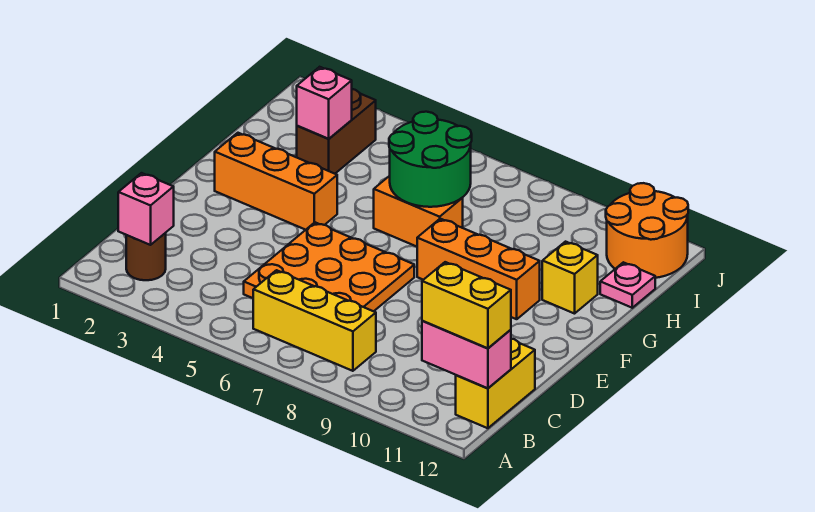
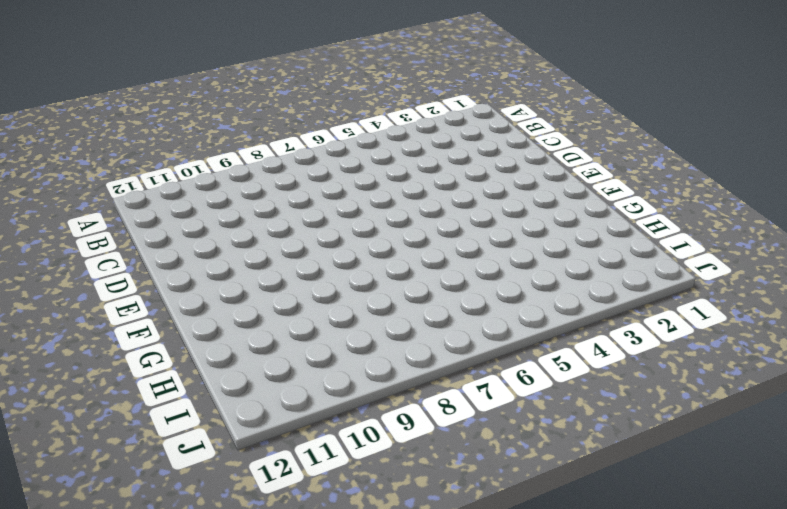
none -> brown round brick B2 level 1
none -> yellow brick B6:B8 level 1
none -> yellow brick B12:C12 level 1

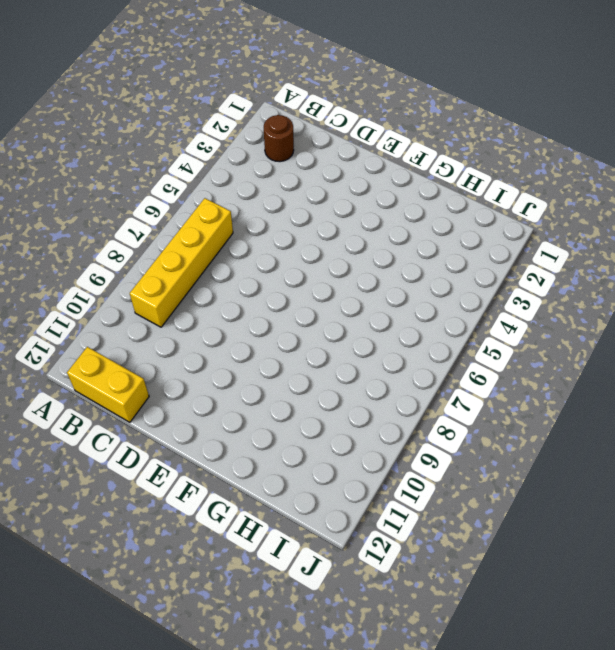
yellow brick B6:B9 level 1 -> yellow brick B6:B8 level 1
none -> orange plate C5:E7 level 1
none -> orange brick F2:F4 level 1
none -> orange brick F8:F10 level 1

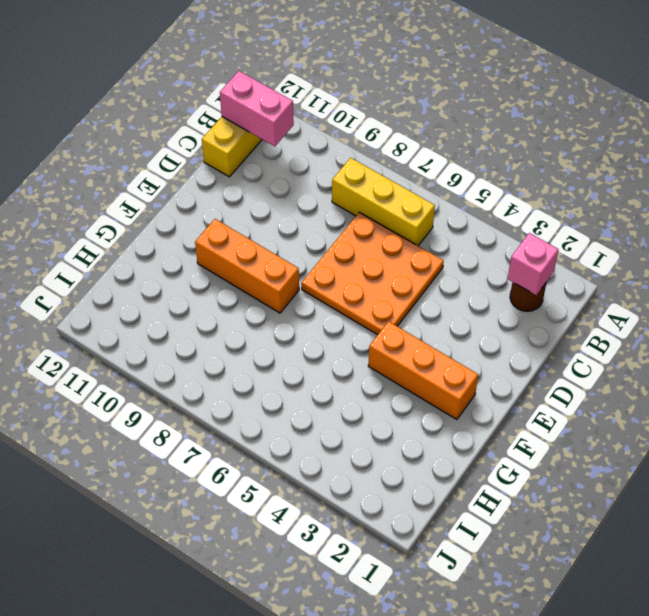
none -> orange brick G6:G7 level 1
none -> yellow brick G11 level 1
none -> brown brick H3:I3 level 1

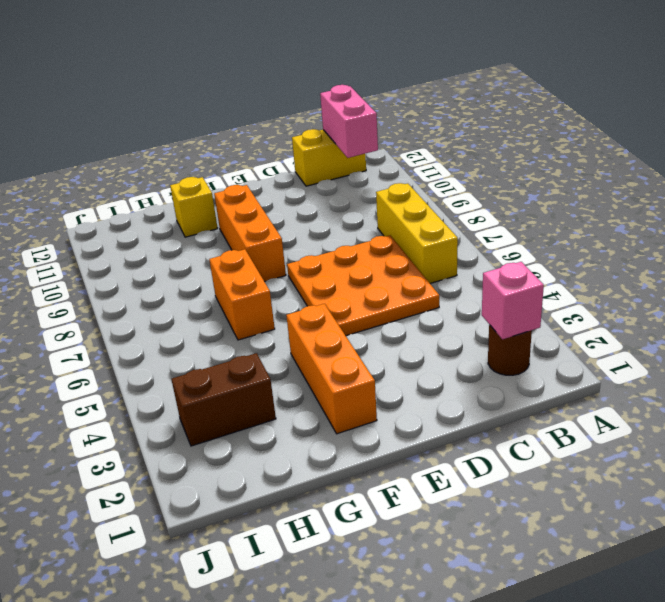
none -> pink plate H12 level 1
none -> orange round brick I11:J12 level 1
none -> green round brick G6:H7 level 2

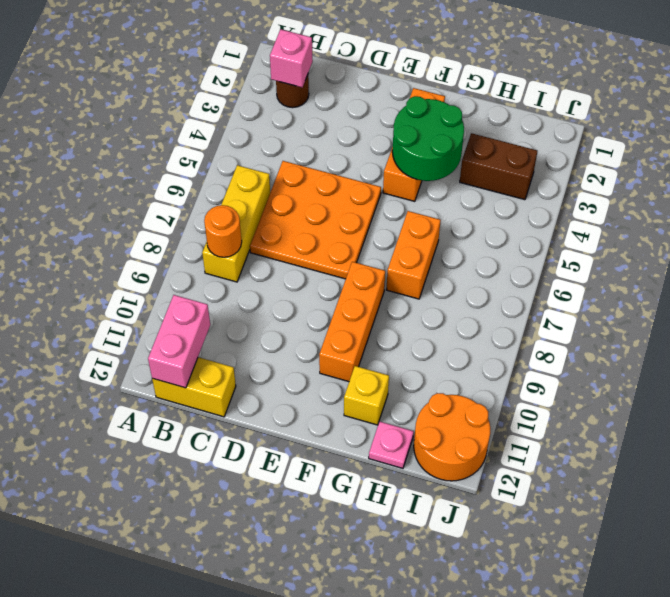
orange round brick B8 level 2 -> none
green round brick F3:G4 level 2 -> green round brick G6:H7 level 2
none -> pink brick H3 level 2
none -> yellow brick B11:B12 level 3

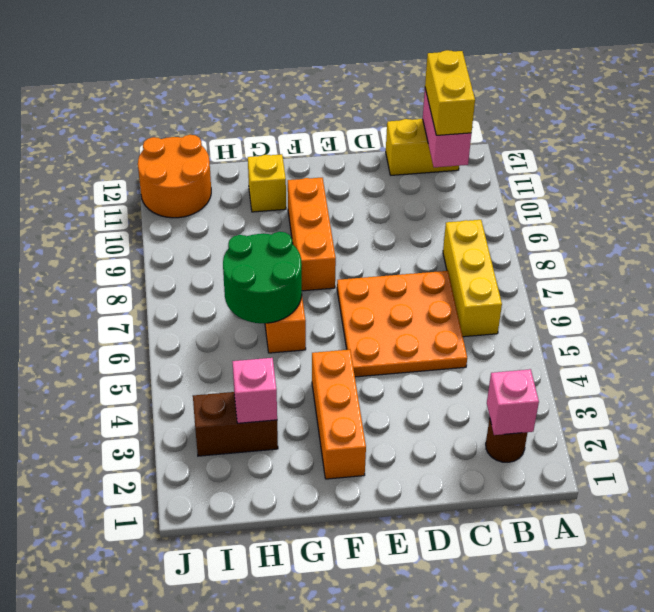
none -> pink plate H12 level 1

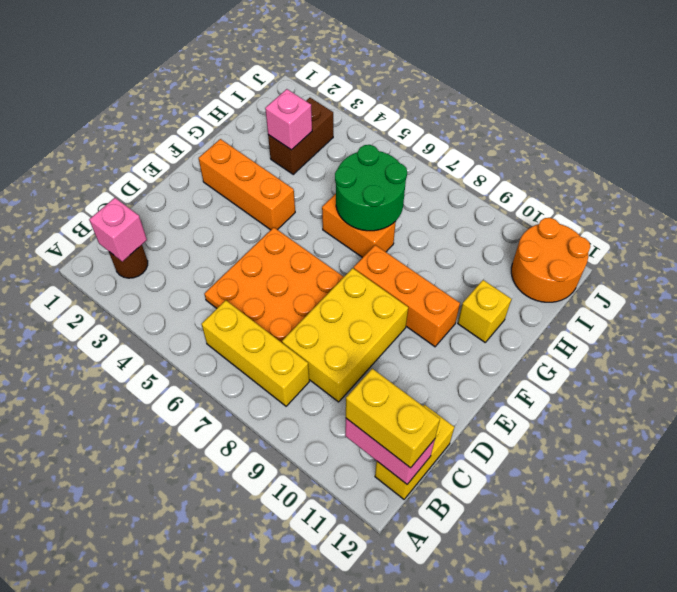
yellow brick C8:E9 level 1 -> none
none -> pink plate H12 level 1

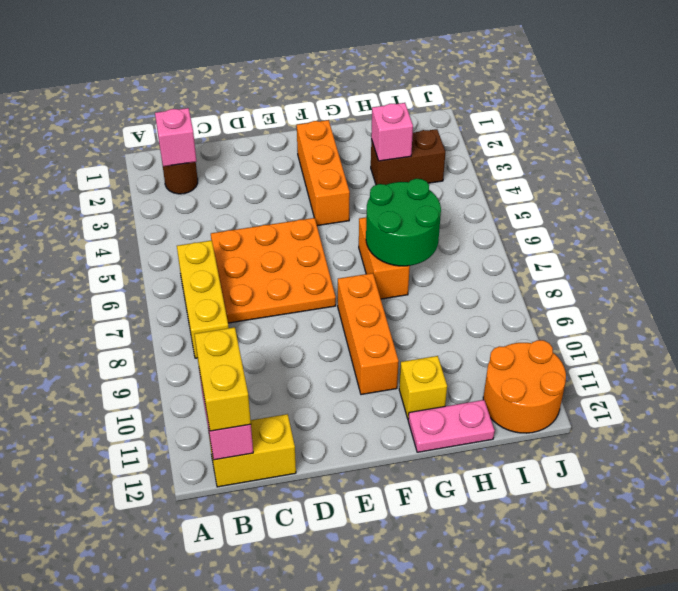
pink plate G12:H12 level 1 -> pink plate H12 level 1

